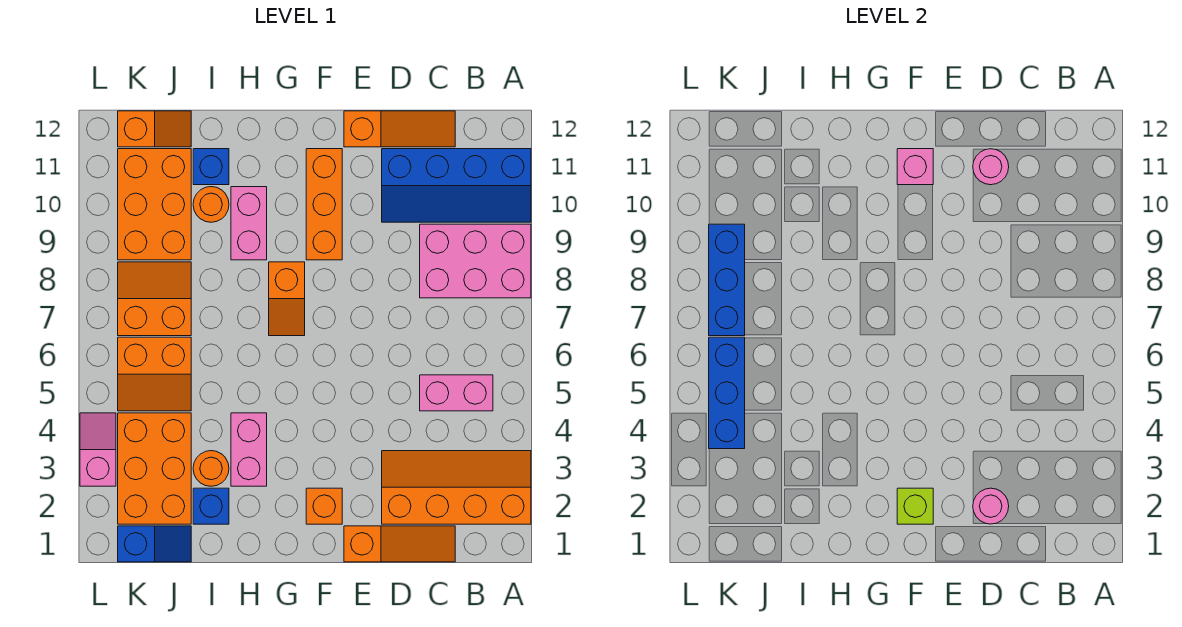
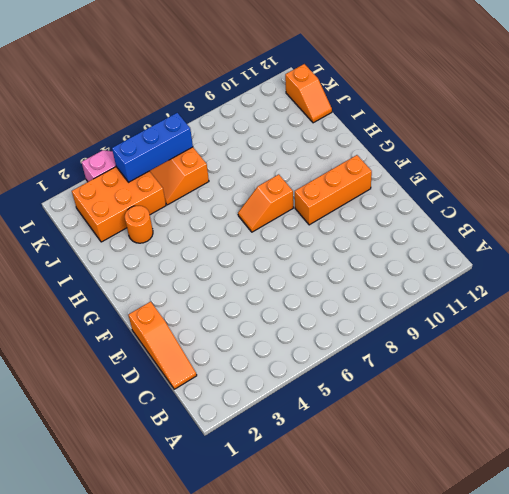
none -> orange slope A2:D3 level 1 top 2
none -> pink brick A8:C9 level 1
none -> blue slope A10:D11 level 1 top 11

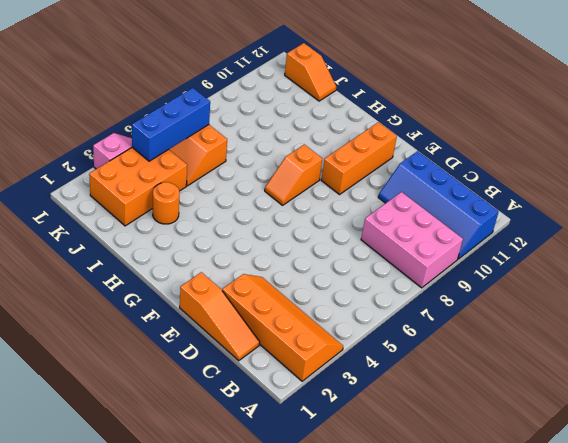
none -> pink brick B5:C5 level 1
none -> orange slope C12:E12 level 1 top E
none -> orange brick F2 level 1

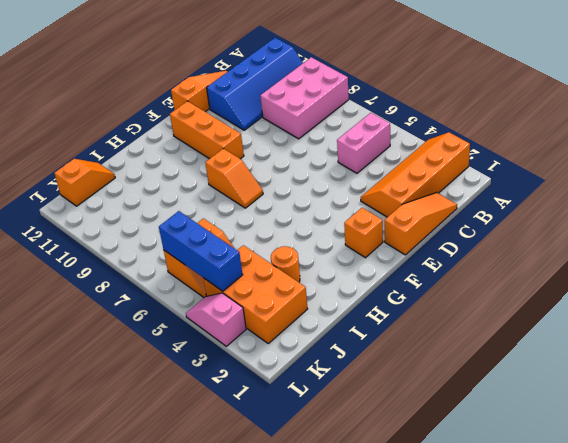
none -> pink brick H3:H4 level 1
none -> pink brick H9:H10 level 1
none -> blue brick I2 level 1

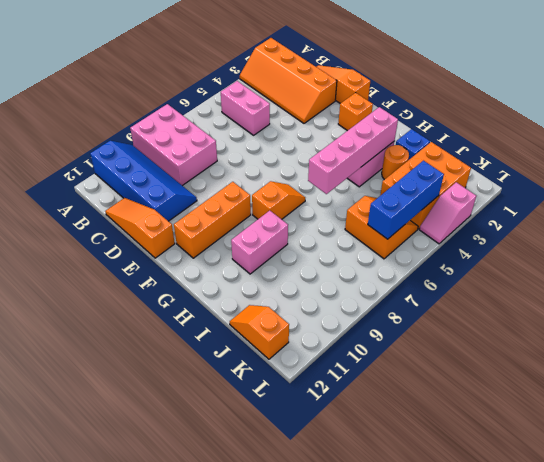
pink brick H3:H6 level 2 -> none
none -> orange round brick I10 level 1
none -> blue brick I11 level 1
none -> blue slope J1:K1 level 1 top K

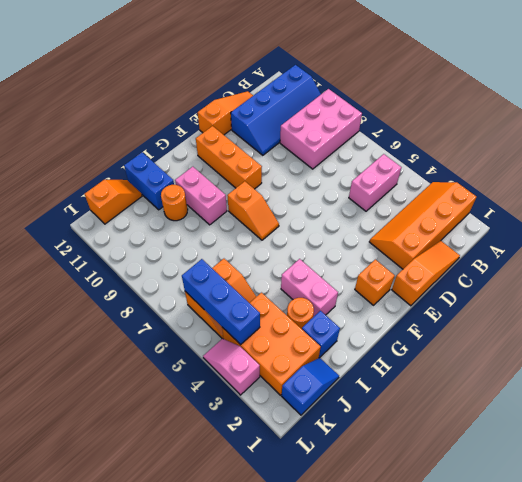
blue brick I11:I12 level 1 -> blue brick I11 level 1
none -> orange slope J7:K8 level 1 top 7
none -> orange brick J9:K11 level 1
none -> pink round brick D2 level 2

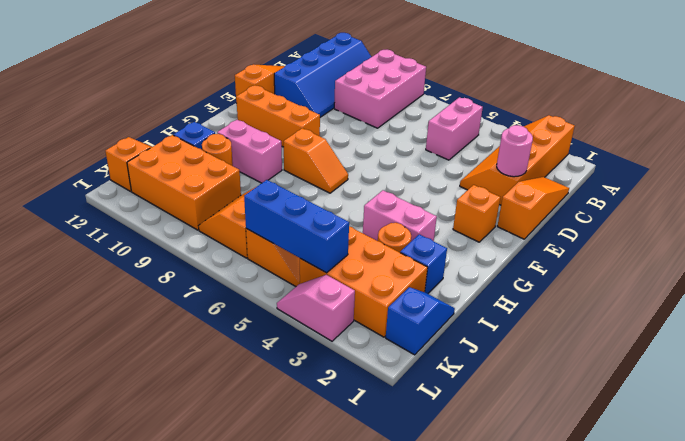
none -> pink round brick D11 level 2
none -> lime brick F2 level 2
none -> pink brick F11 level 2

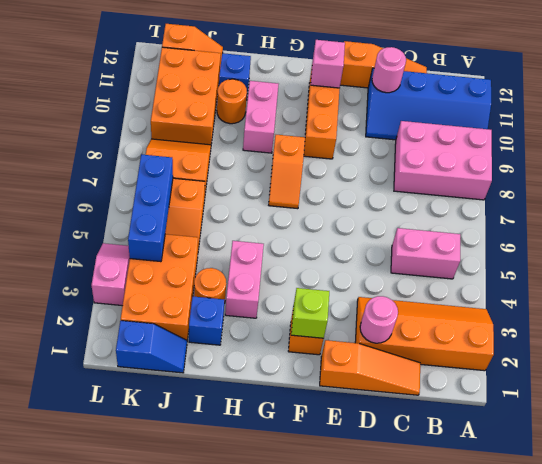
none -> blue brick K7:K9 level 2

